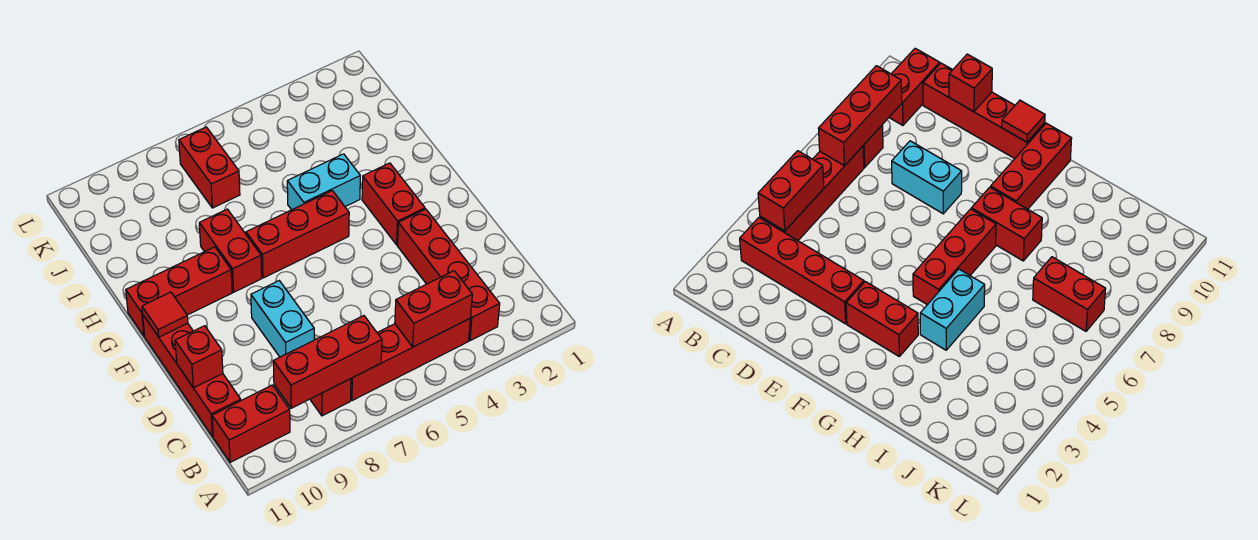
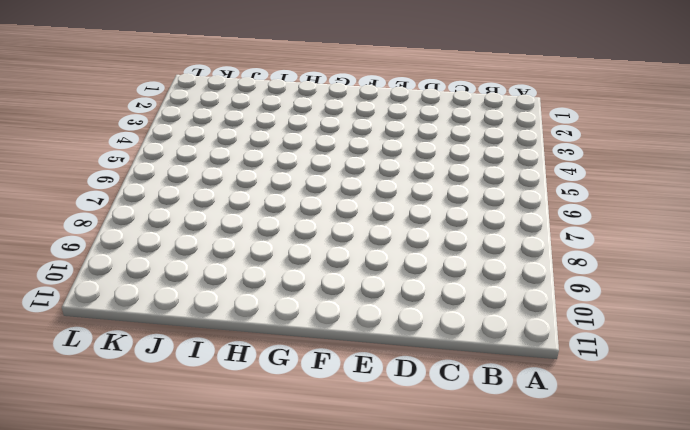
none -> red brick B3:E3 level 1
none -> red brick B4:B7 level 1
none -> red brick B8 level 1

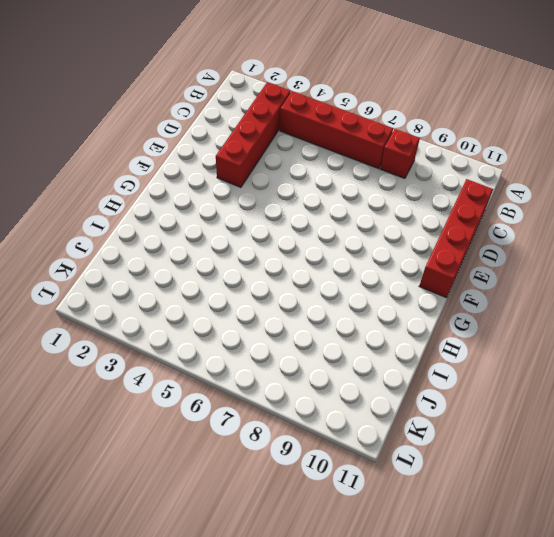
none -> red brick B10:B11 level 1
none -> cyan brick D8:E8 level 1
none -> red brick F3:G3 level 1

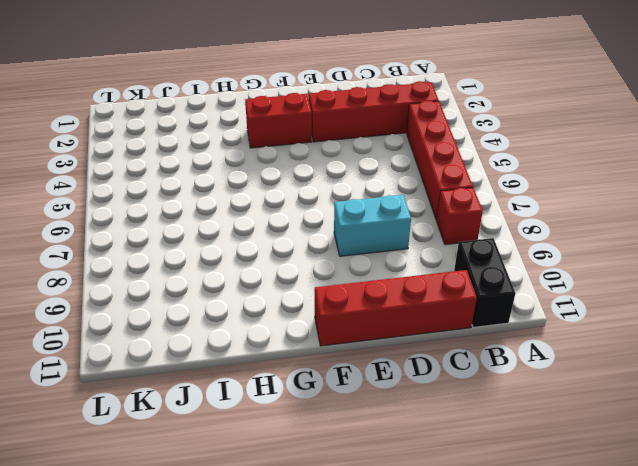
black brick B10:B11 level 1 -> red brick B10:B11 level 1
none -> red brick G5:G7 level 1
none -> red brick G8:H8 level 1
none -> red brick G9:G11 level 1

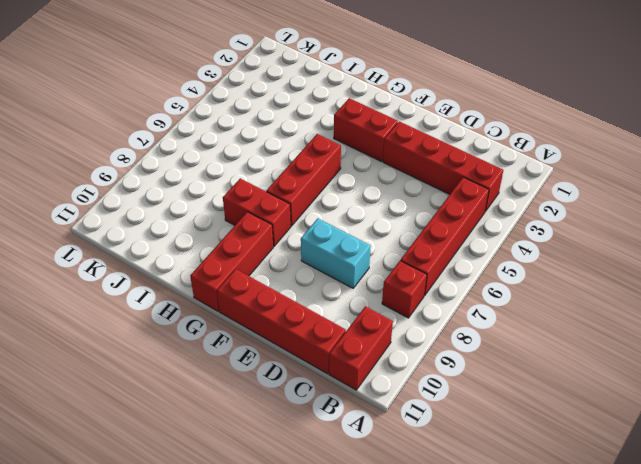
none -> cyan brick H4:H5 level 1
none -> red brick J7:K7 level 1
none -> red brick B4:B5 level 2

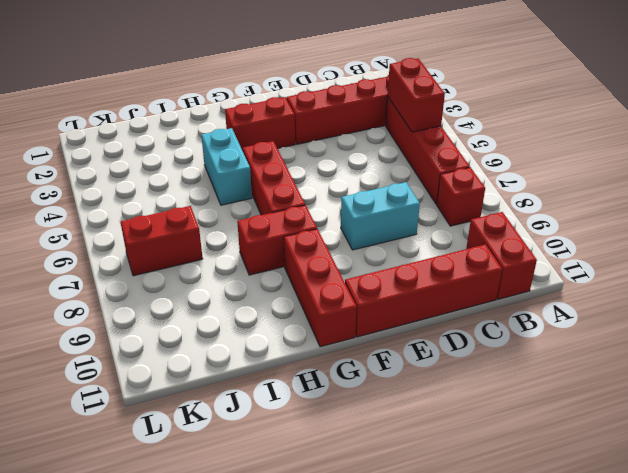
none -> red brick B7:B9 level 2
none -> red brick D11 level 2
none -> red tile F11 level 2

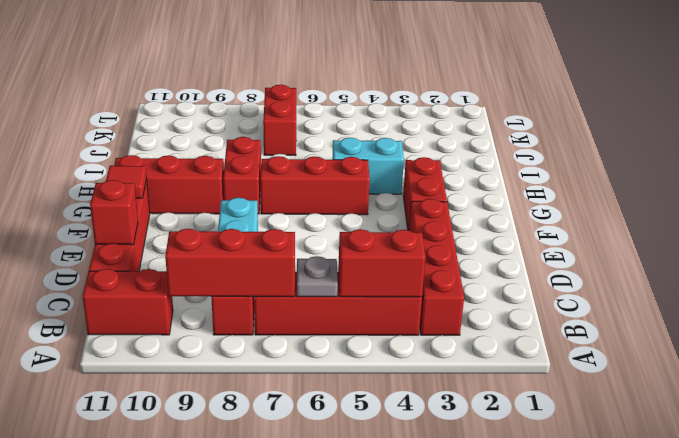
grey plate B6 level 2 -> none

